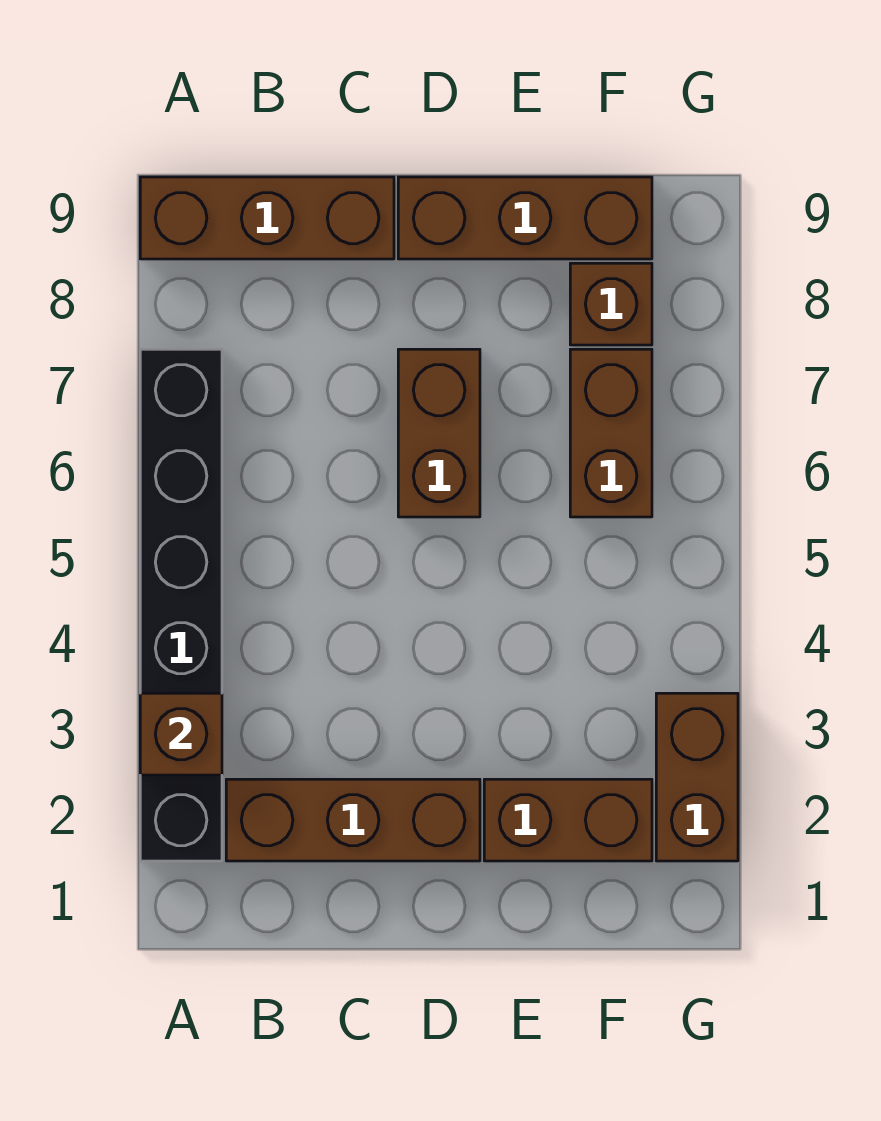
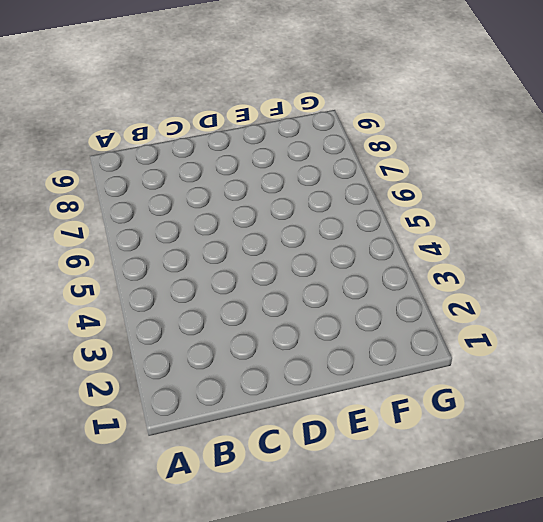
none -> black brick A2:A7 level 1
none -> brown brick A9:C9 level 1

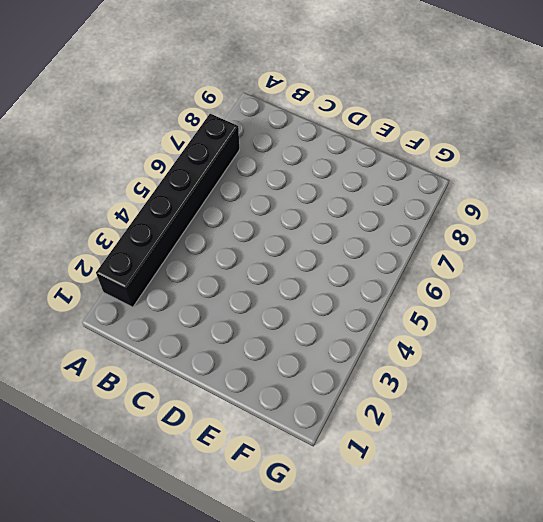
none -> brown brick A9:C9 level 1
none -> brown brick B2:D2 level 1

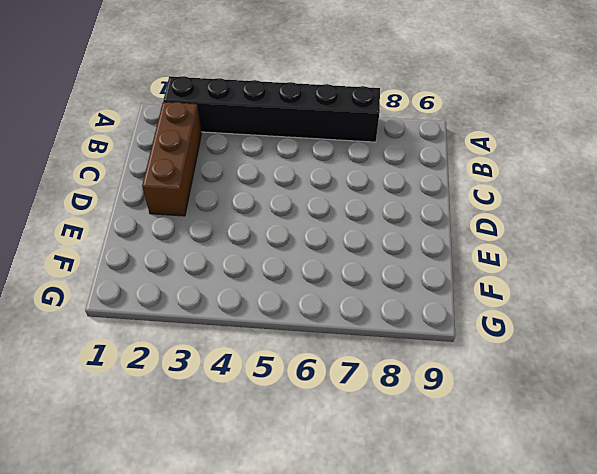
none -> brown brick A9:C9 level 1
none -> brown brick D6:D7 level 1

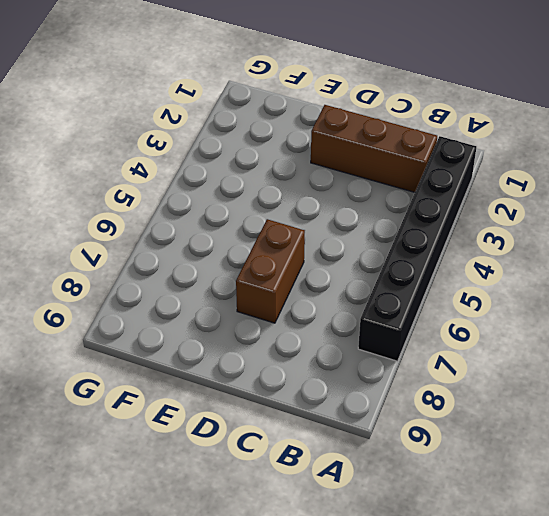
none -> brown brick A9:C9 level 1
none -> brown brick D9:F9 level 1

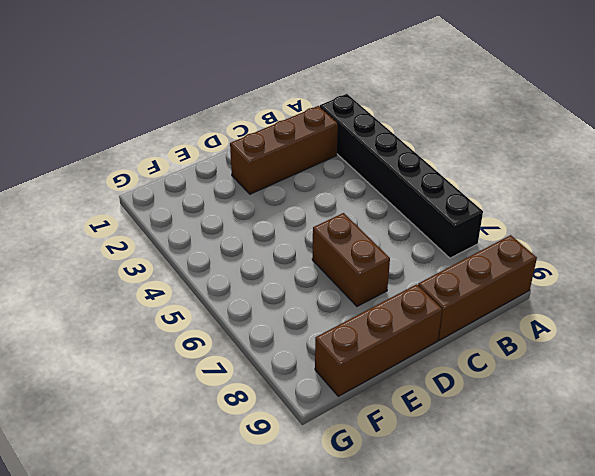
none -> brown brick E2:F2 level 1
none -> brown brick F6:F7 level 1

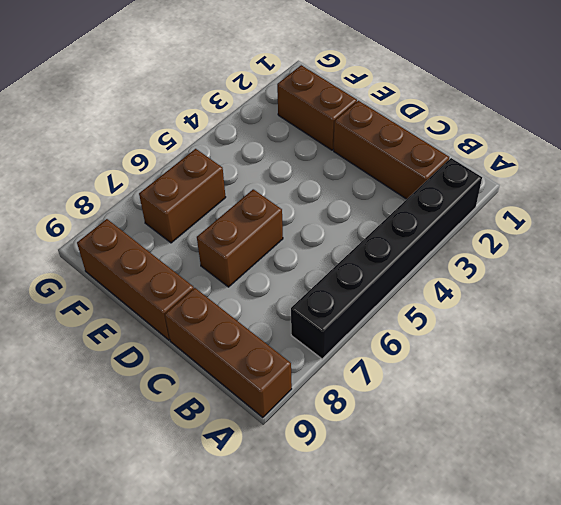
none -> brown brick F8 level 1
none -> brown brick G2:G3 level 1

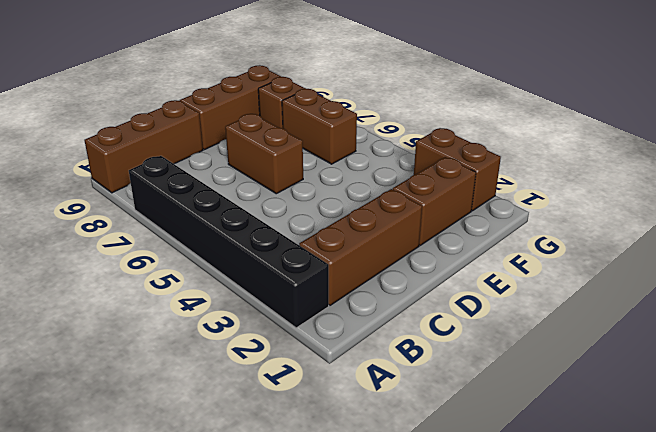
none -> brown brick A3 level 2

